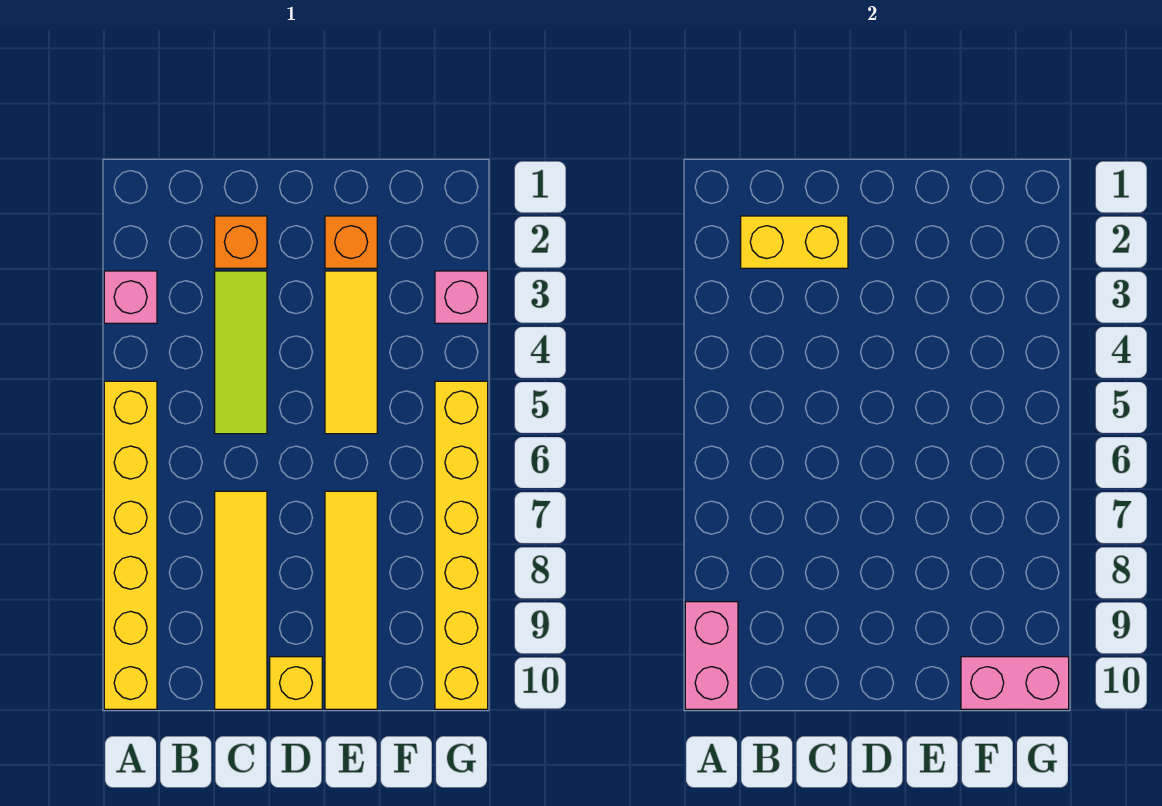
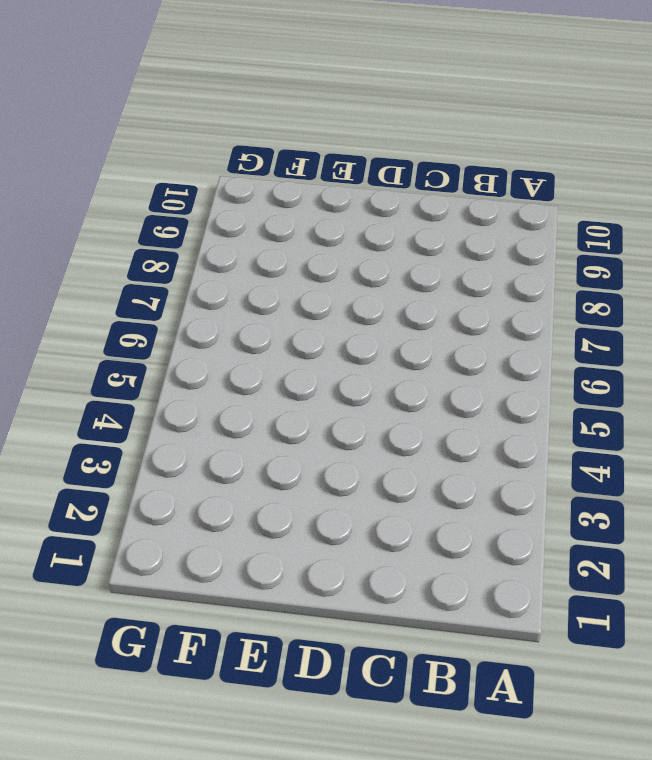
none -> pink brick A3 level 1
none -> yellow brick A5:A10 level 1
none -> orange brick C2 level 1

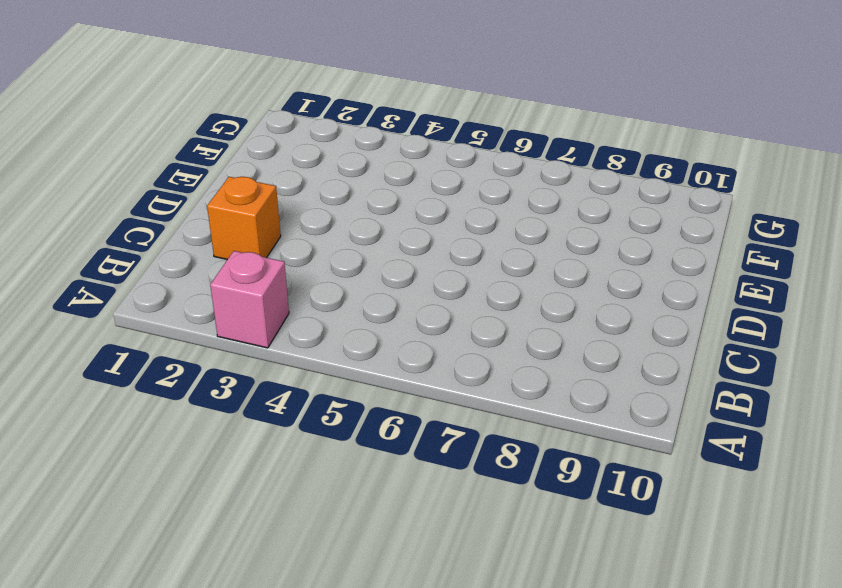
none -> yellow brick A5:A10 level 1
none -> lime tile C3:C5 level 1
none -> yellow tile C7:C10 level 1

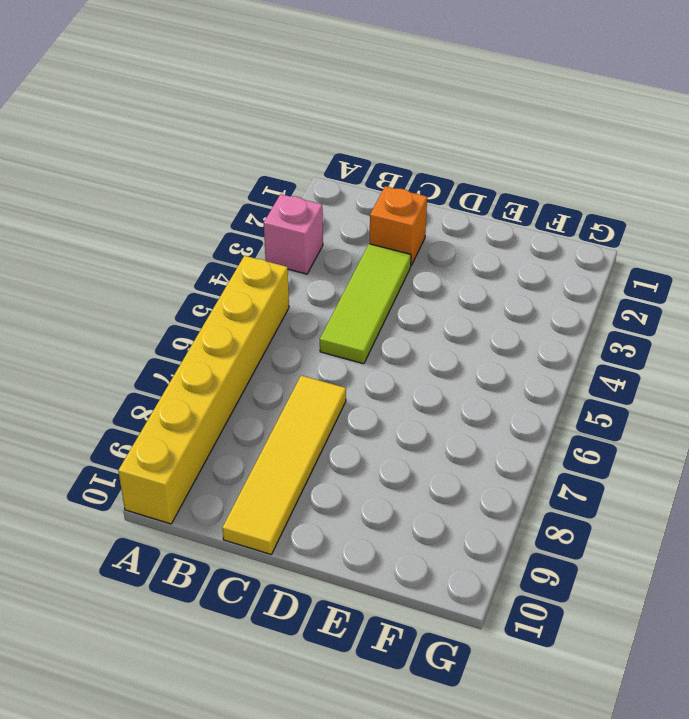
none -> yellow brick D10 level 1
none -> orange brick E2 level 1
none -> yellow tile E3:E5 level 1

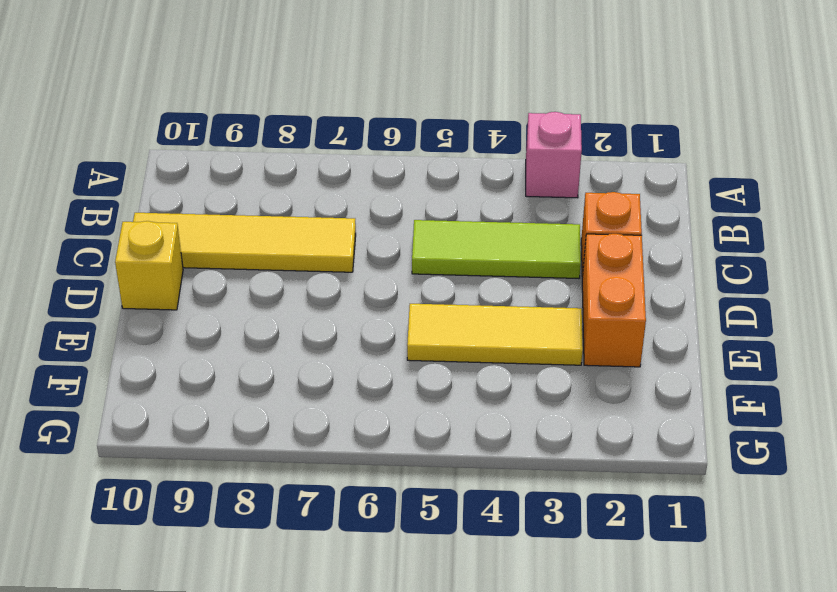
orange brick D2:E2 level 1 -> orange brick E2 level 1
none -> yellow brick A5:A10 level 1
none -> yellow tile E7:E10 level 1
none -> pink brick G3 level 1

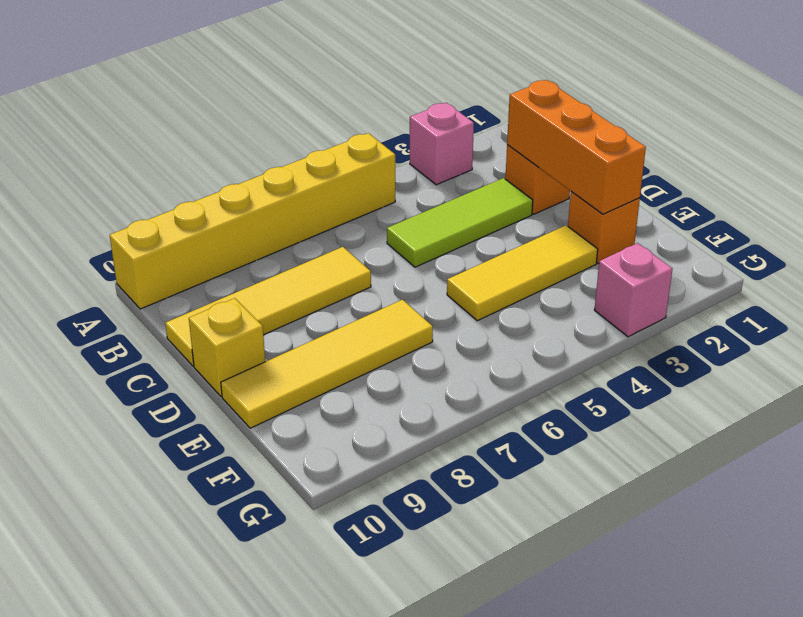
orange brick C2:E2 level 2 -> yellow brick B2:C2 level 2
none -> yellow brick G5:G10 level 1
none -> pink brick A9:A10 level 2
none -> pink brick F10:G10 level 2

